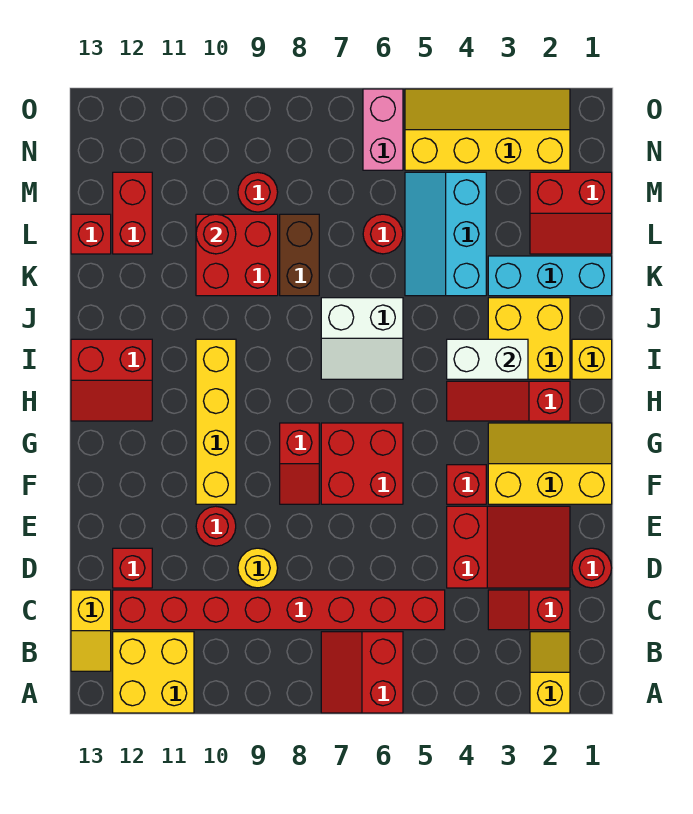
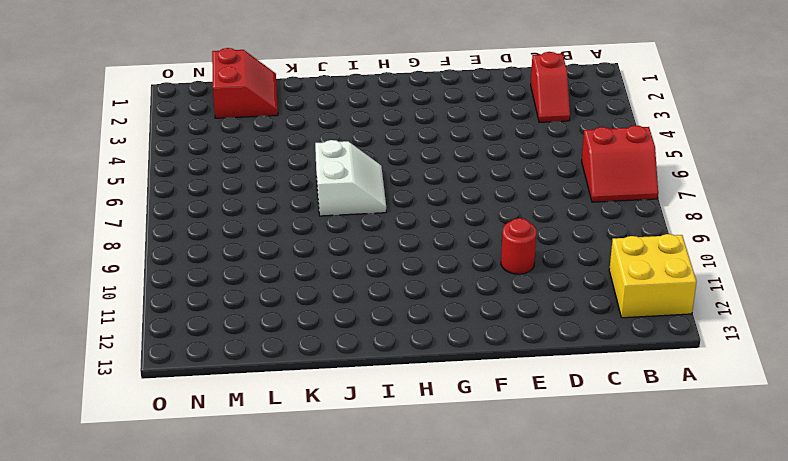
none -> yellow slope A2:B2 level 1 top A
none -> yellow slope B13:C13 level 1 top C
none -> red brick C5:C12 level 1
none -> red round brick D1 level 1

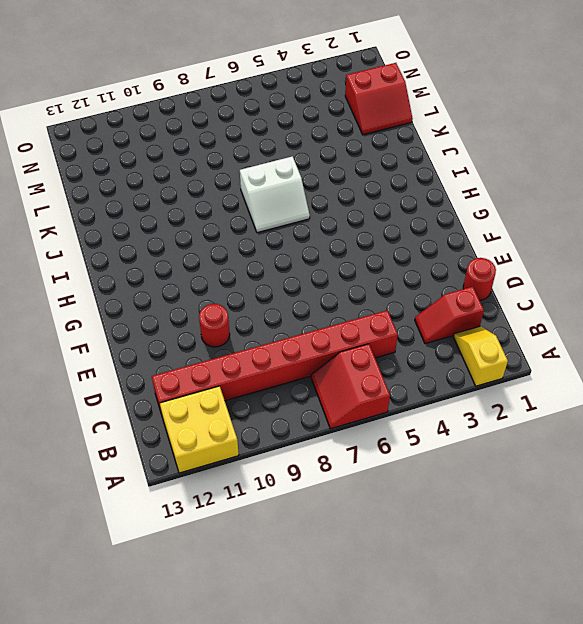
none -> yellow slope B13:C13 level 1 top C
none -> red slope D2:E4 level 1 top 4
none -> yellow round brick D9 level 1
none -> red brick D12 level 1

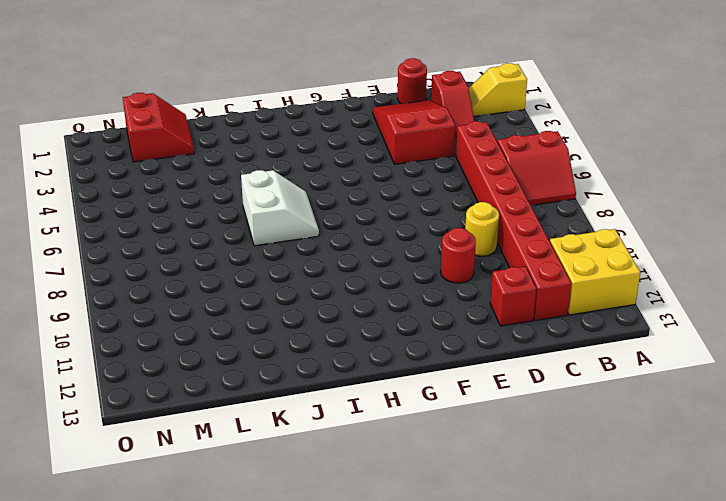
none -> yellow slope B13:C13 level 1 top C
none -> yellow slope F1:G3 level 1 top F
none -> red brick F4 level 1
none -> red brick F6:G7 level 1

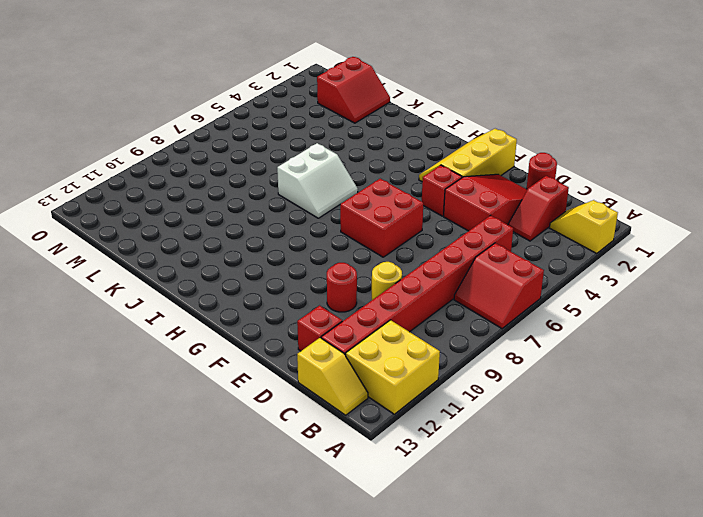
none -> red slope F8:G8 level 1 top G
none -> yellow brick F10:I10 level 1
none -> red slope H2:H4 level 1 top 2
none -> red slope H12:I13 level 1 top I

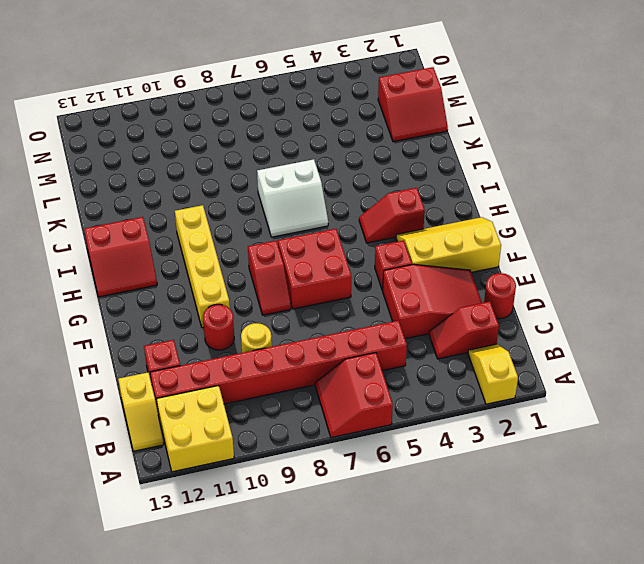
red slope H3:H4 level 1 top 3 -> red slope H2:H4 level 1 top 2
none -> yellow brick I1 level 1
none -> yellow brick I2:J3 level 1
none -> cyan brick K1:K3 level 1
none -> cyan slope K4:M5 level 1 top 4

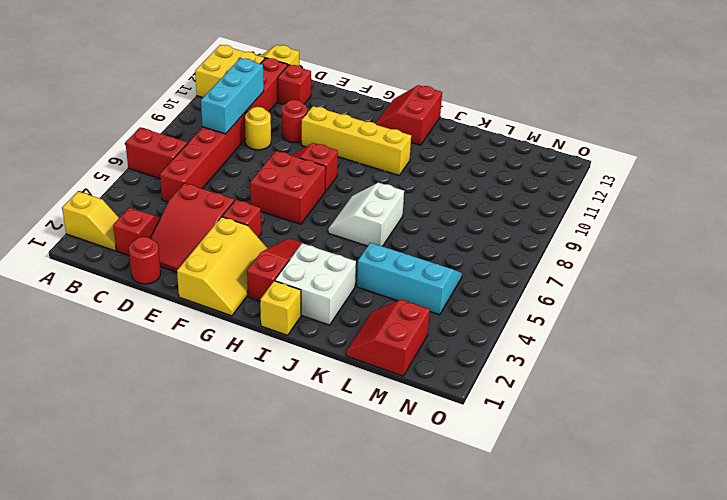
cyan brick C8:C10 level 2 -> cyan brick K1:K3 level 1
white brick I2:J3 level 1 -> yellow brick I2:J3 level 1
none -> brown brick K8:L8 level 1
none -> red brick K9:L10 level 1
none -> red round brick L6 level 1
none -> red brick L12:M12 level 1

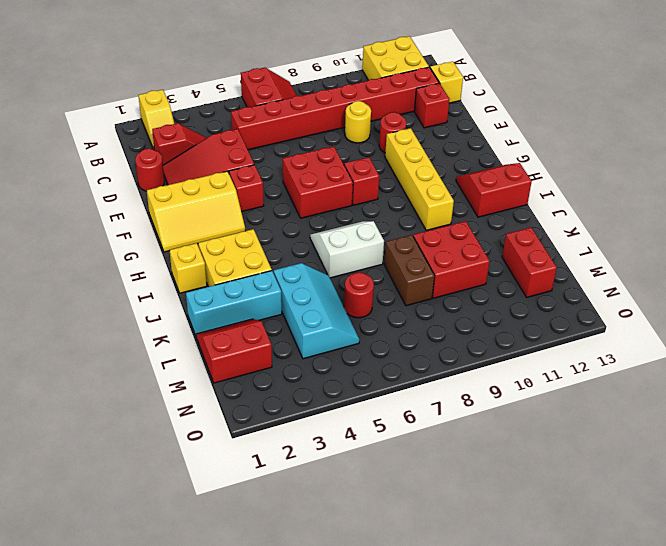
none -> red slope H2:H4 level 1 top 2
none -> red brick L13 level 1
none -> red round brick M9 level 1
none -> yellow slope N2:O5 level 1 top N

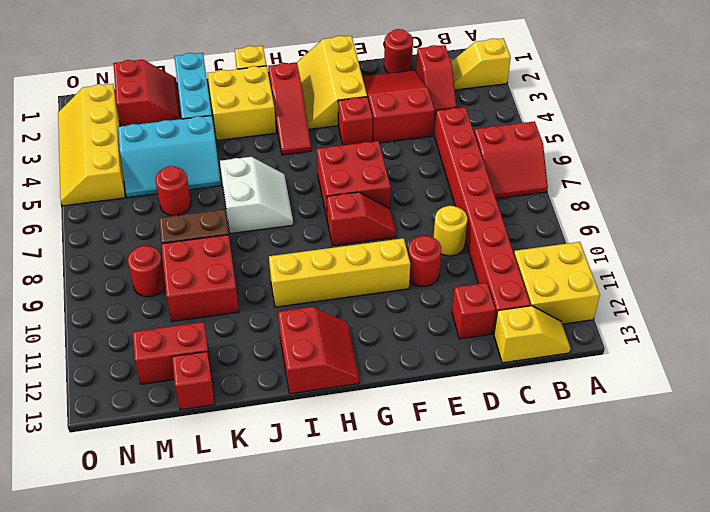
none -> pink brick N6:O6 level 1
none -> white brick I3:I4 level 2
none -> red round brick L10 level 2

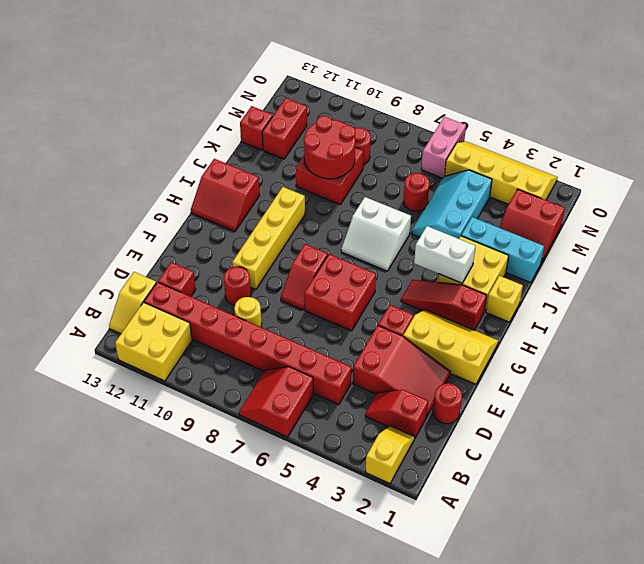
red round brick K9:L10 level 2 -> red round brick L10 level 2
none -> brown brick K8:L8 level 1

